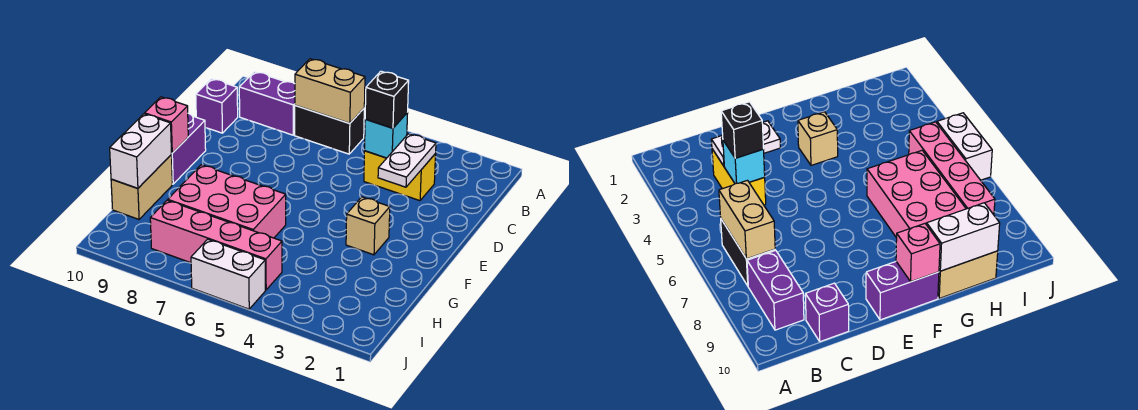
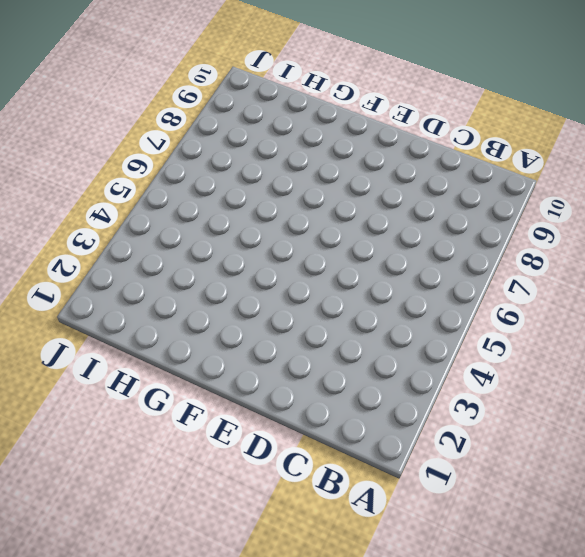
none -> black brick B6:B7 level 1
none -> purple brick B8:B9 level 1
none -> yellow brick C3:C4 level 1

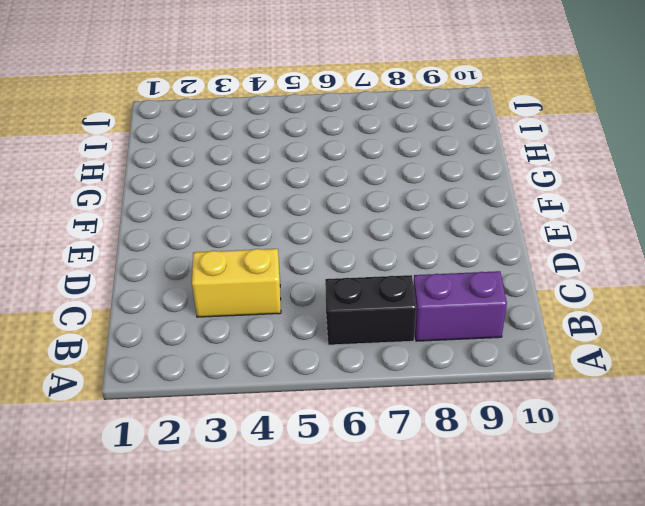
none -> purple brick C10 level 1
none -> purple brick E10:F10 level 1
none -> tan brick F3 level 1

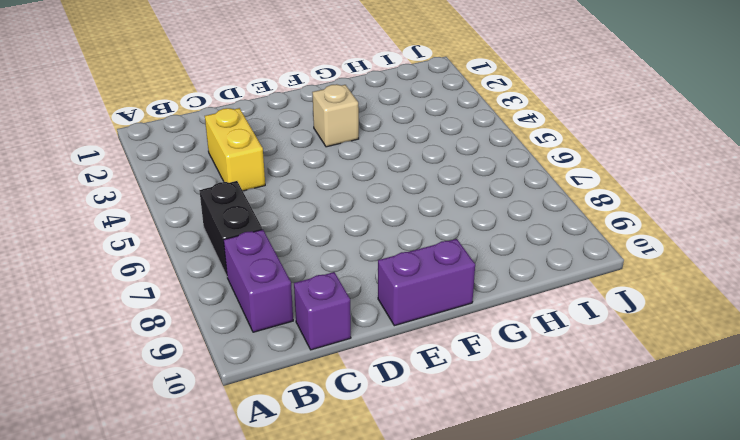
none -> pink brick G6:H8 level 1
none -> tan brick G10:H10 level 1
none -> pink brick I5:I8 level 1

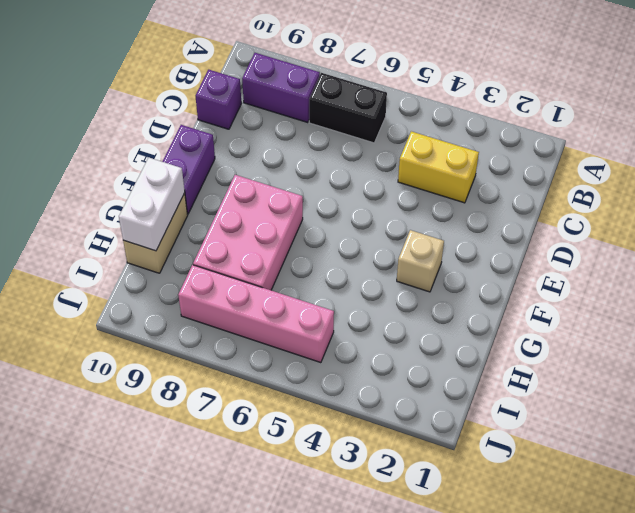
pink brick F7:H8 level 1 -> pink brick G6:H8 level 1
none -> white brick J5:J6 level 1
none -> tan brick B6:B7 level 2
none -> white plate C3:D3 level 2

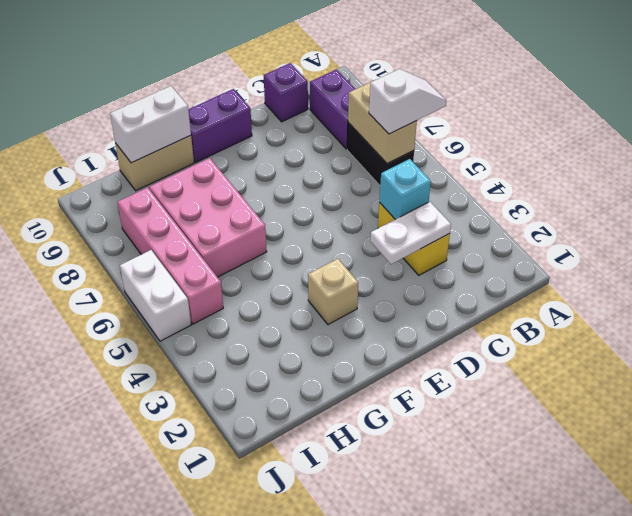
white slope A6:B6 level 3 top B -> none
none -> pink brick F10 level 2
none -> black brick C4 level 3

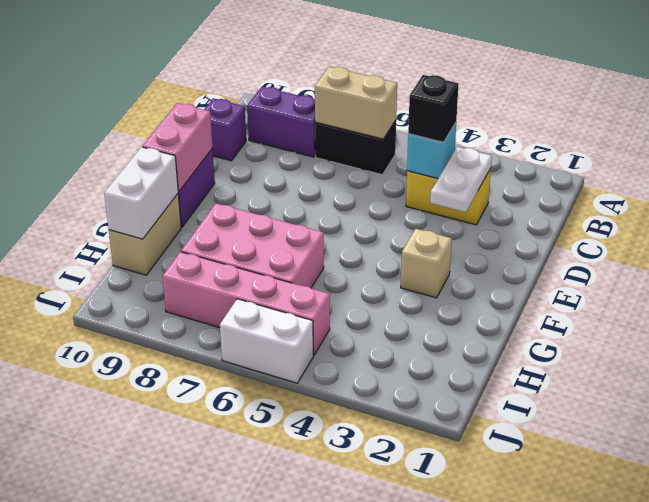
pink brick E10:F10 level 2 -> pink brick F10 level 2

